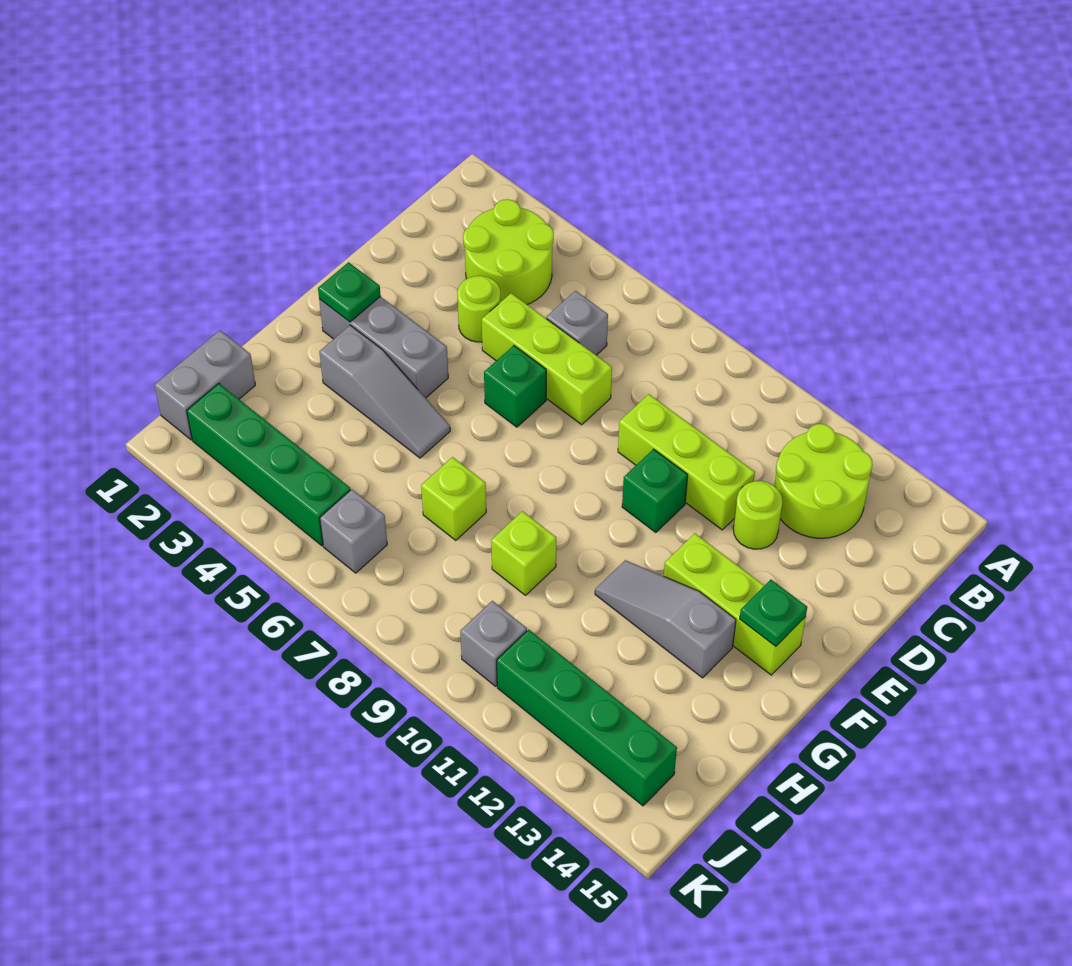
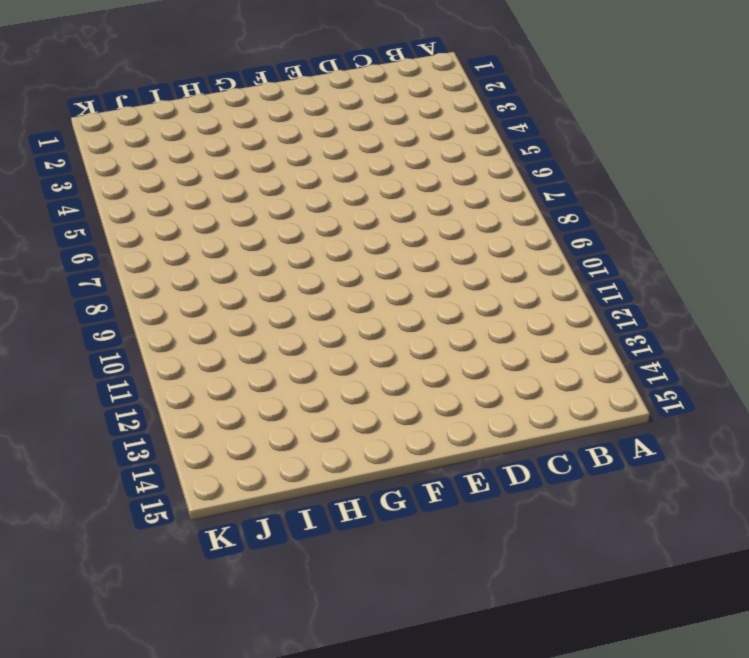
none -> lime round brick B3:C4 level 1
none -> lime round brick B12:C13 level 1
none -> grey brick C6 level 1

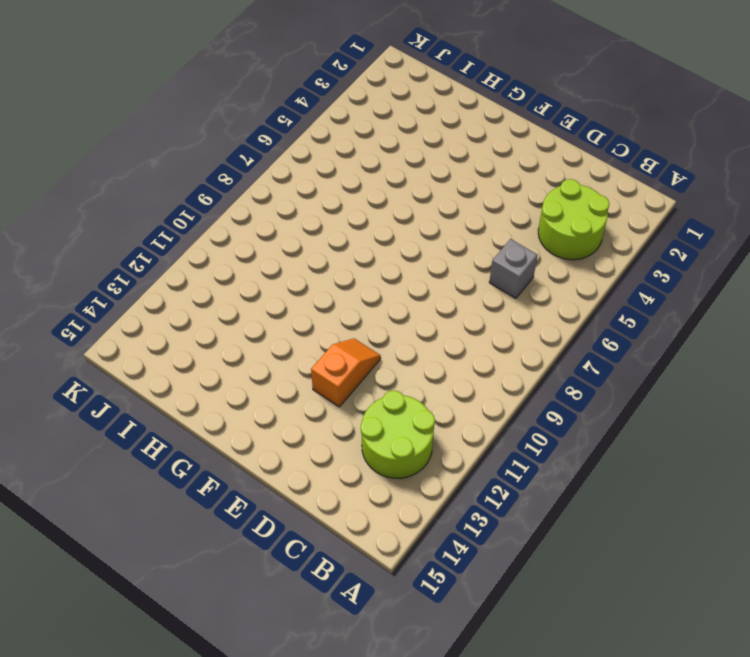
orange slope E11:E12 level 1 top 12 -> none
none -> lime round brick D4 level 1
none -> lime brick D5:D7 level 1
none -> lime brick D9:D11 level 1

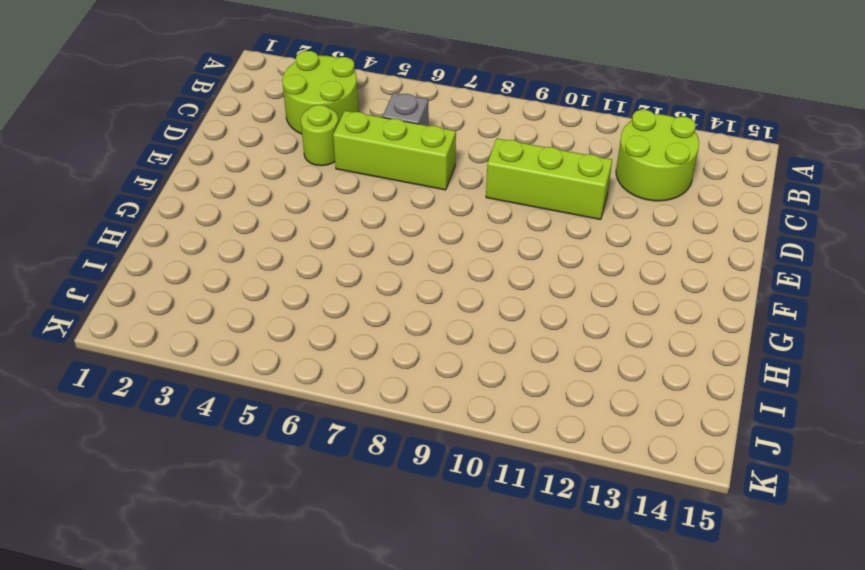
none -> lime round brick D12 level 1
none -> green brick E6 level 1
none -> green brick E10 level 1

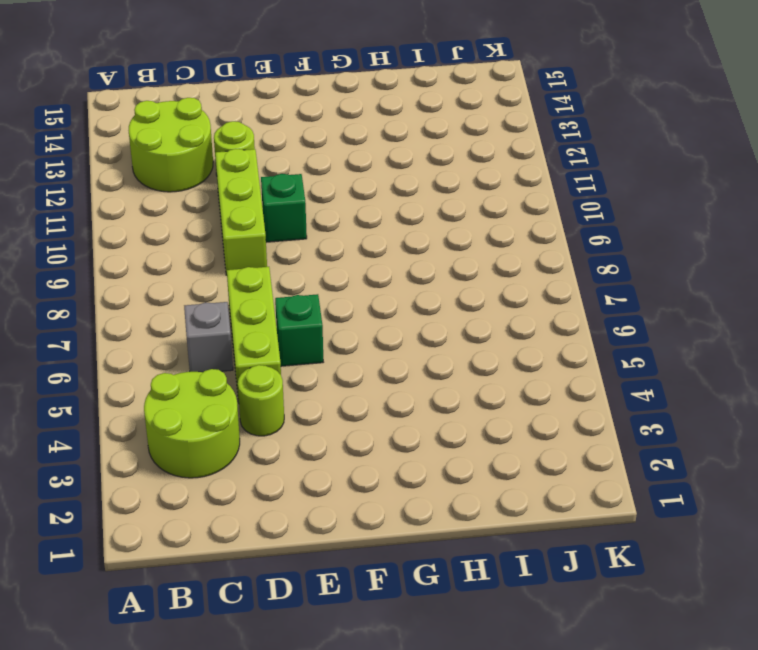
none -> grey brick F2:F4 level 1
none -> lime brick F12:F14 level 1
none -> grey slope G3:G5 level 1 top 3

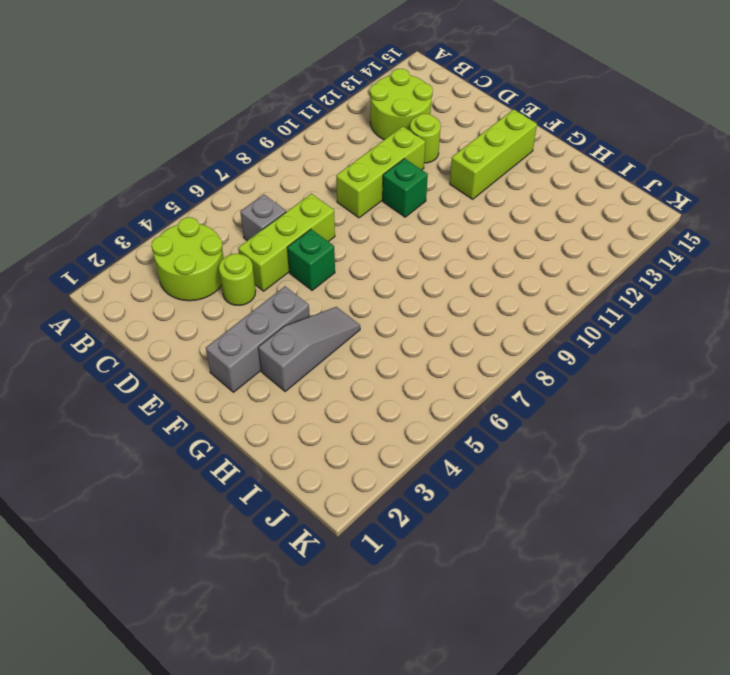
none -> grey slope G11:G13 level 1 top 13
none -> lime brick H7 level 1
none -> lime brick H9 level 1

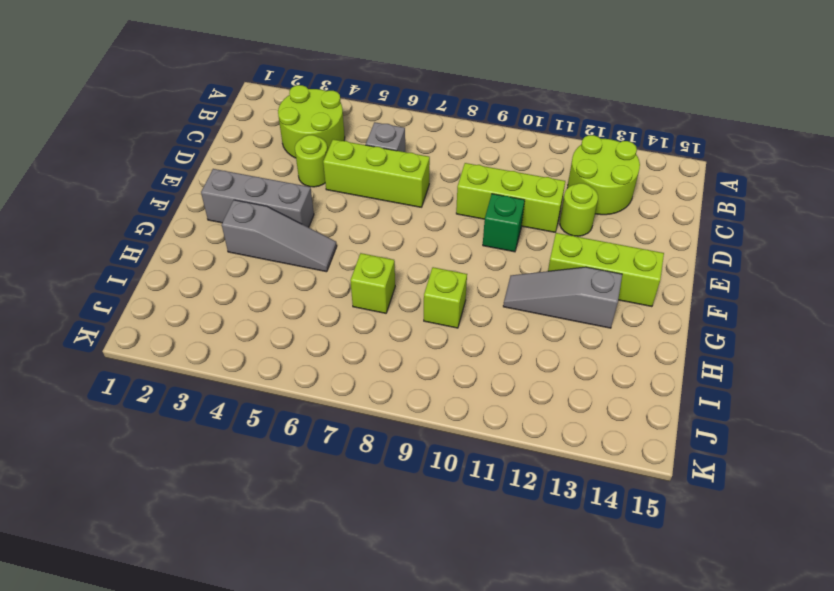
none -> green brick E6 level 1
none -> grey brick I1:J1 level 1
none -> green brick J2:J5 level 1

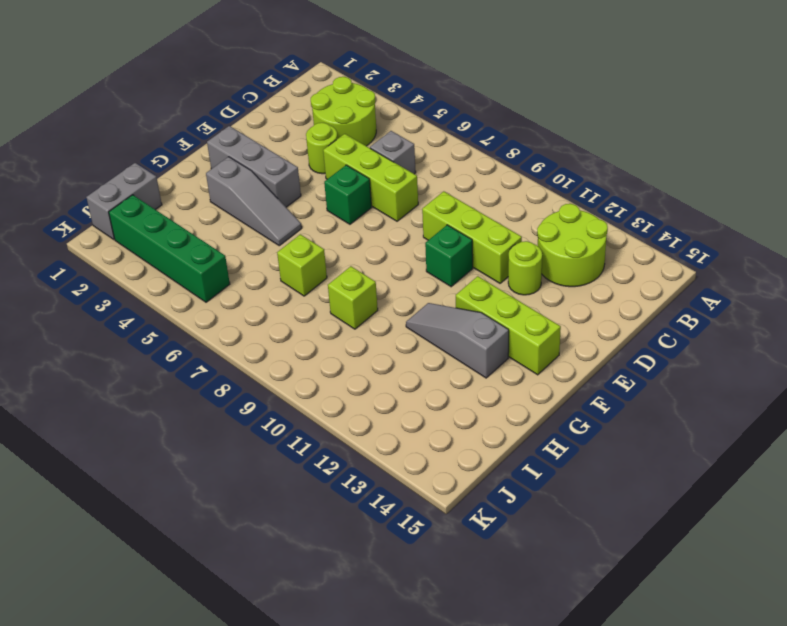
none -> grey brick J6 level 1
none -> grey brick J10 level 1
none -> green brick J11:J14 level 1

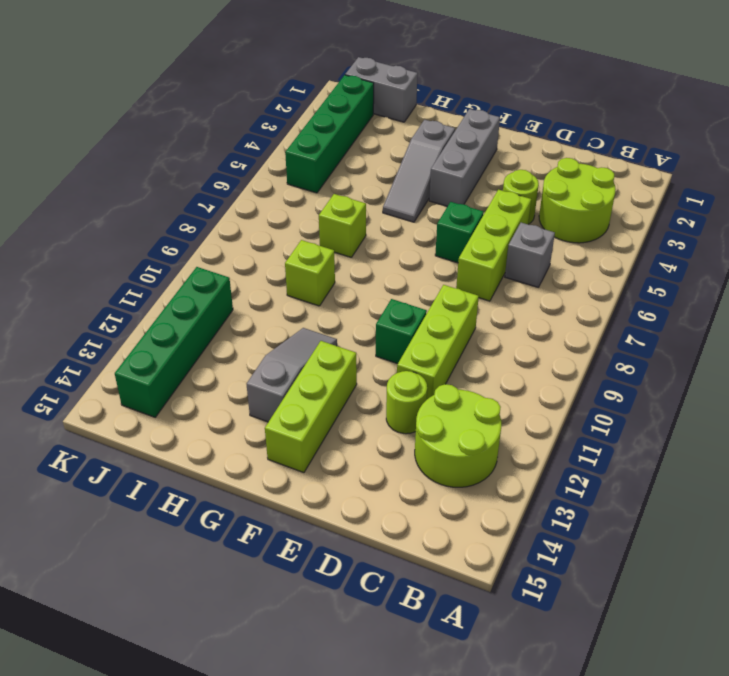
none -> grey brick J6 level 1
none -> grey brick J10 level 1
none -> green plate F2 level 2

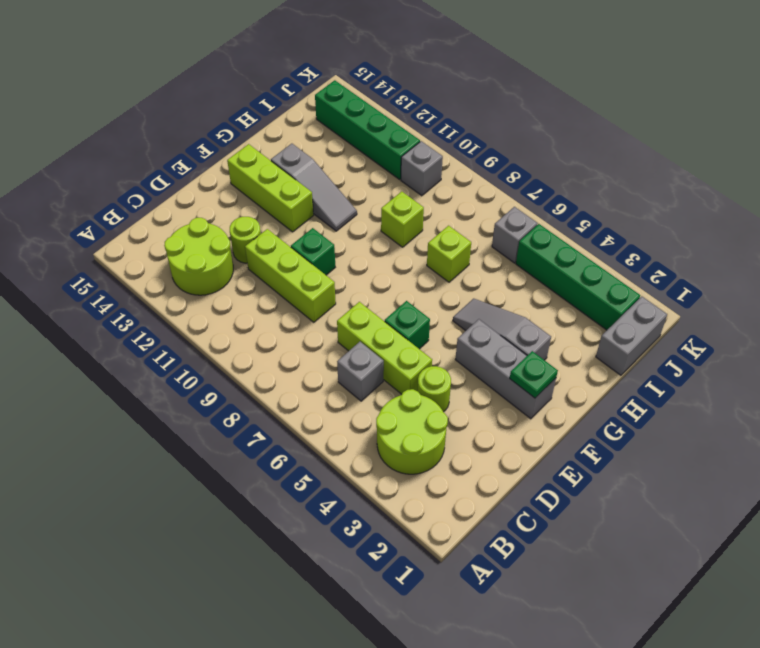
none -> green plate F14 level 2

